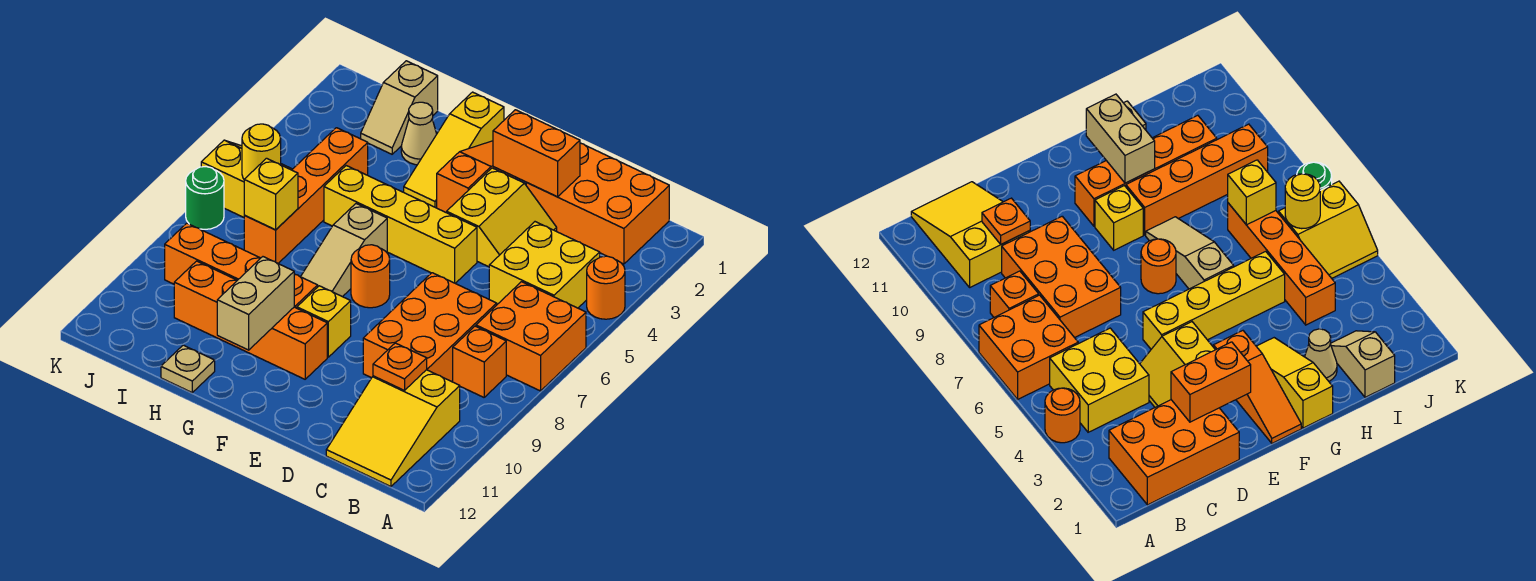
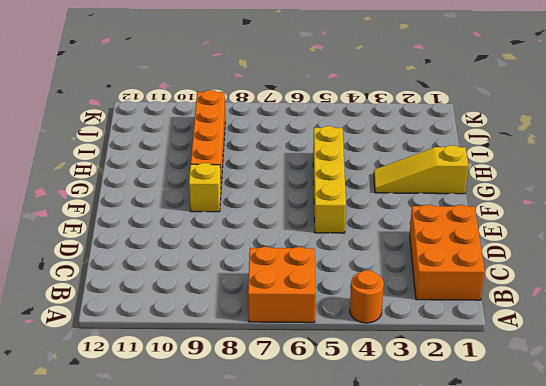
none -> yellow brick B4:C5 level 1
none -> orange brick B8 level 1
none -> yellow slope B10:C12 level 1 top 10

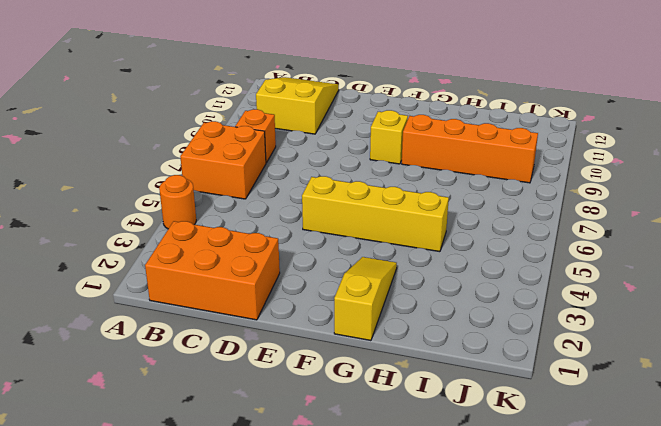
none -> yellow brick B4:C5 level 1
none -> orange brick C7:D9 level 1
none -> yellow slope D3:E4 level 1 top E

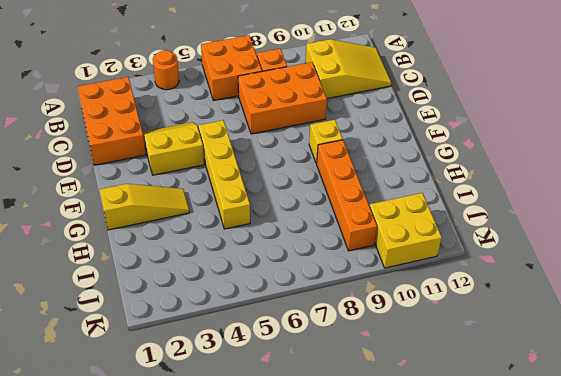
yellow brick J10:K11 level 1 -> yellow brick B4:C5 level 1
none -> orange slope F1:F3 level 1 top 3
none -> orange round brick F7 level 1
none -> orange brick F10:I10 level 1

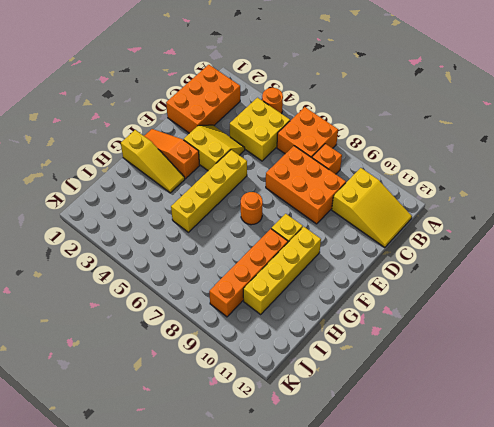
yellow brick F10:I10 level 1 -> orange brick F10:I10 level 1
none -> tan slope G6:G8 level 1 top 6
none -> tan cone H2 level 1
none -> tan plate H12 level 1

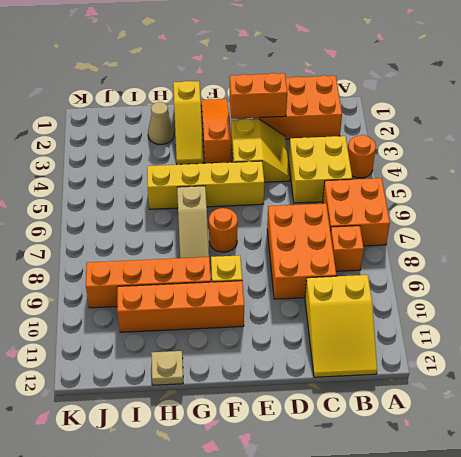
none -> tan slope I1:I2 level 1 top 1
none -> orange brick I4:I7 level 1
none -> yellow slope J5:K6 level 1 top 6

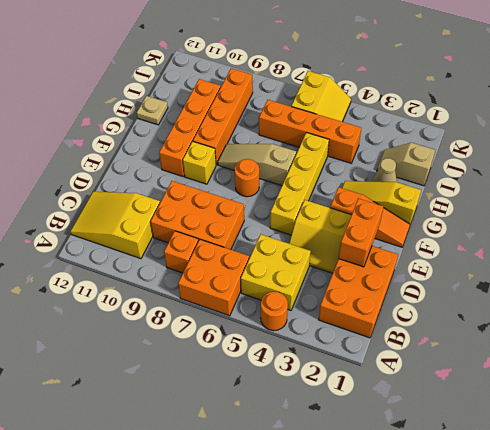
none -> green round brick K7 level 1
none -> orange plate C10 level 2
none -> tan brick G10:G11 level 2

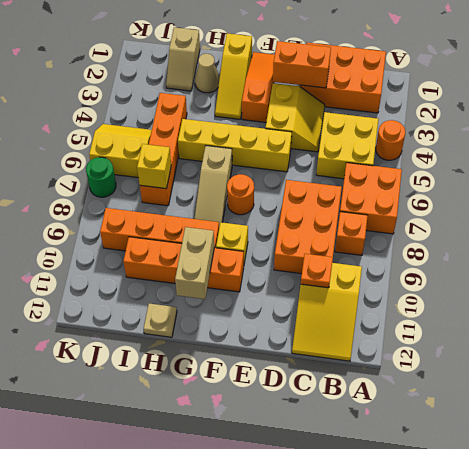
none -> yellow round brick J6 level 2

